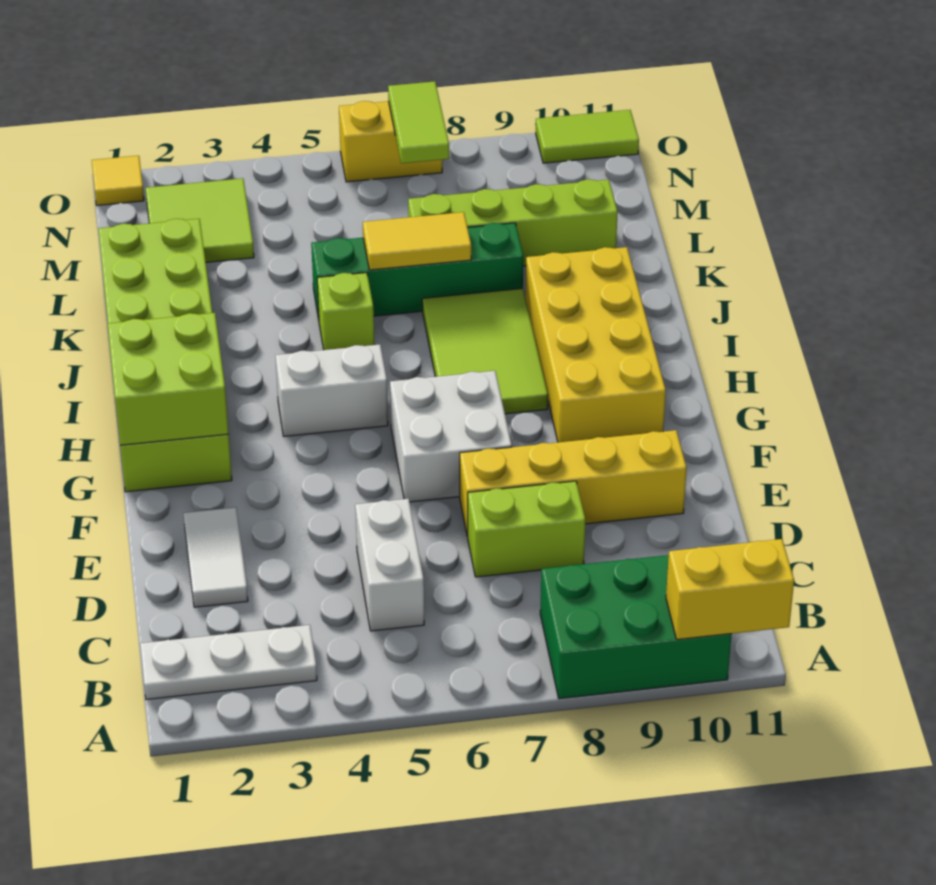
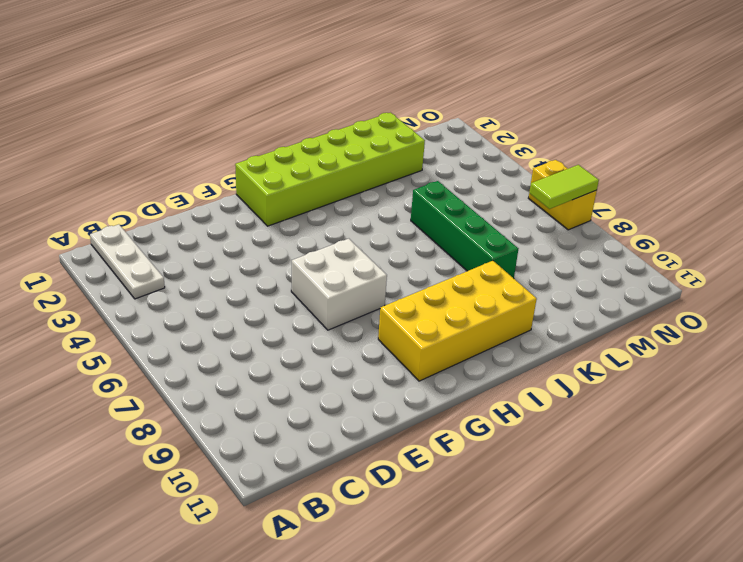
none -> green brick A8:B10 level 1
none -> white brick C5:D5 level 1
none -> white tile D2:E2 level 1

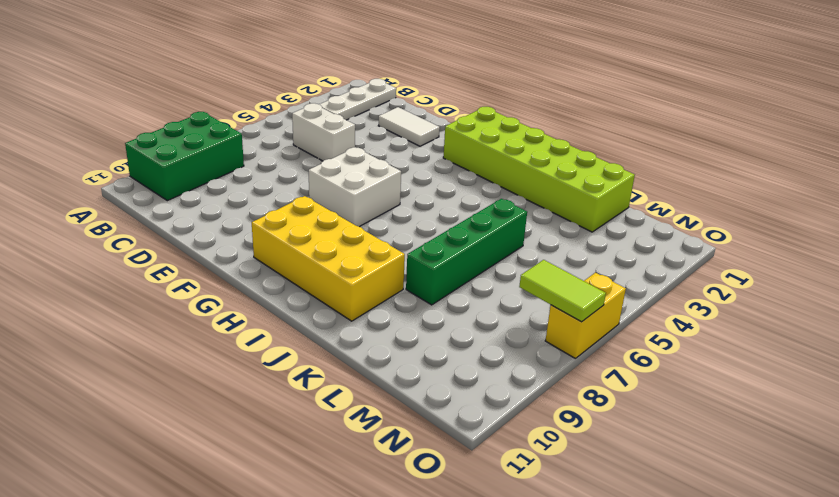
none -> lime brick D7:D8 level 1
none -> yellow brick E7:E10 level 1
none -> white brick H4:H5 level 1

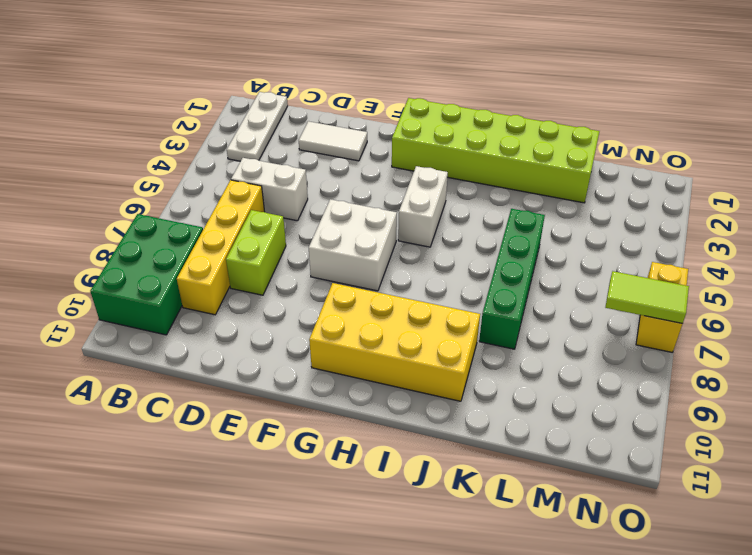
yellow brick C6:C9 level 1 -> yellow brick E7:E10 level 1
none -> lime tile H7:J8 level 1
none -> lime brick J5 level 1
none -> lime brick L7:L10 level 1

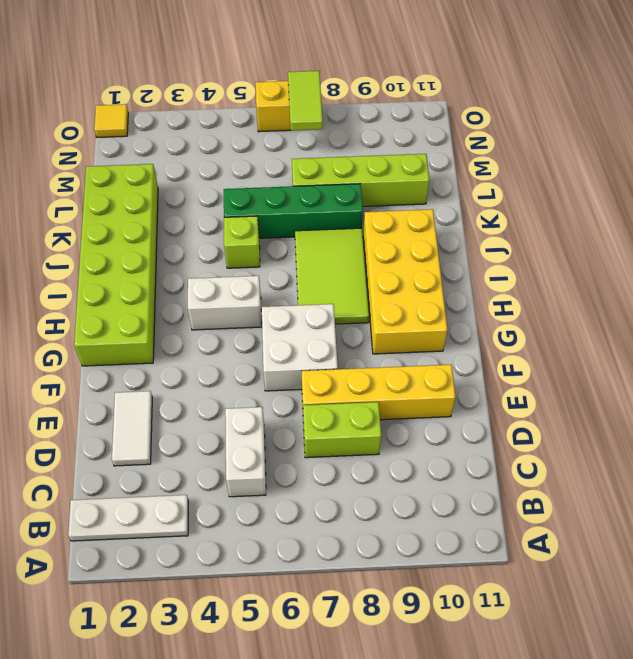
none -> green brick A8:B10 level 1
none -> lime tile M2:N3 level 1
none -> lime tile O10:O11 level 1

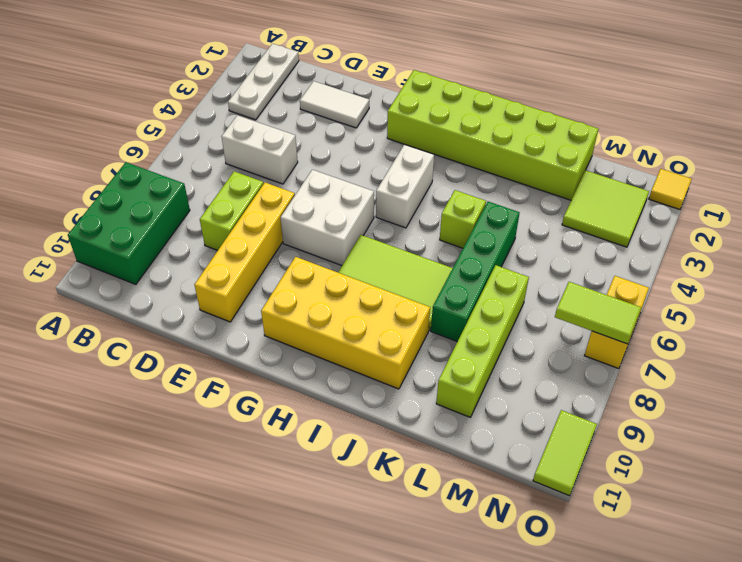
none -> yellow brick A10:A11 level 2
none -> lime brick G1:H2 level 2
none -> yellow tile K6:K7 level 2

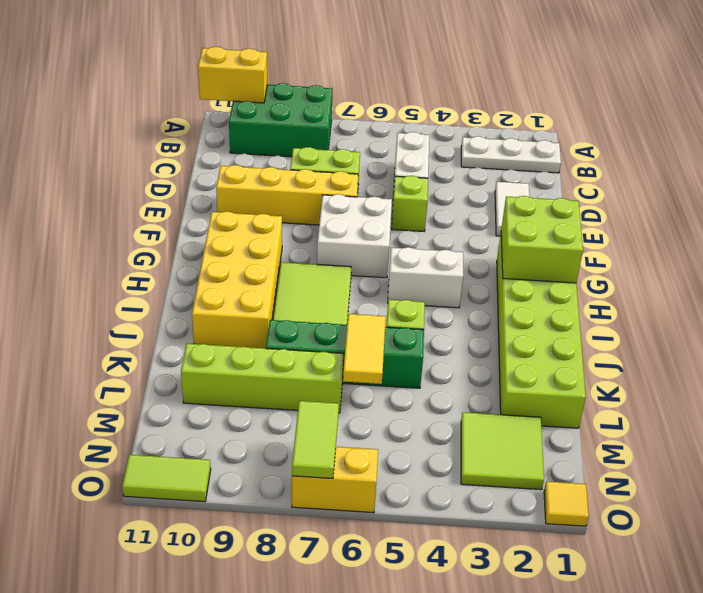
lime brick E5 level 1 -> none
yellow tile K6:L6 level 2 -> yellow tile K6:K7 level 2

